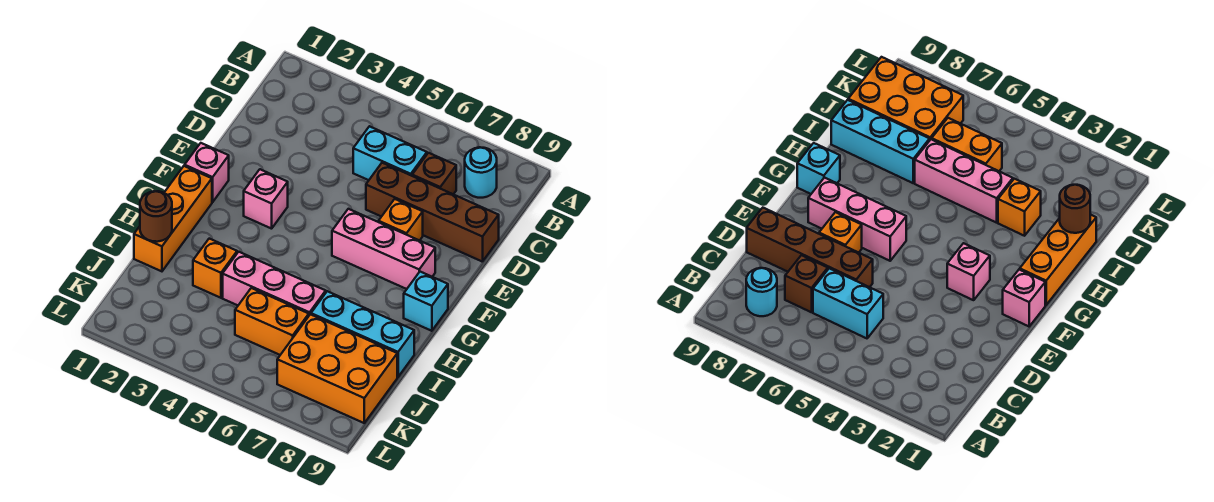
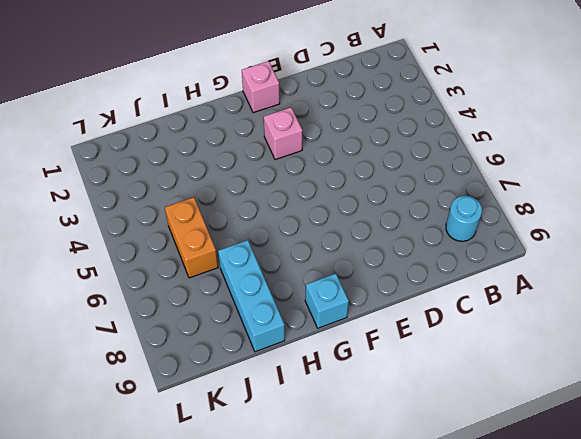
none -> cyan brick C5:C6 level 1
none -> brown brick C7 level 1
none -> brown brick D6:D9 level 1

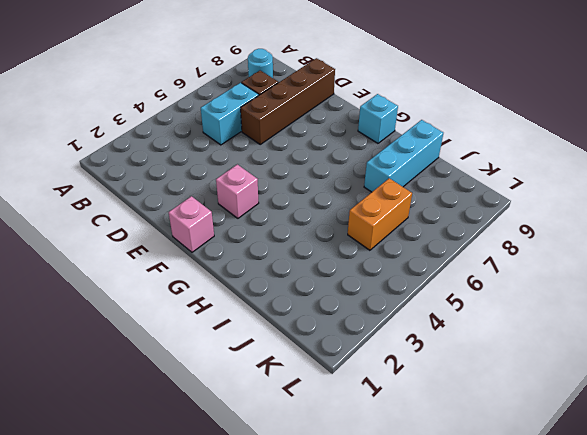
none -> orange brick E7 level 1
none -> pink brick F6:F8 level 1
none -> orange brick G1:I1 level 1

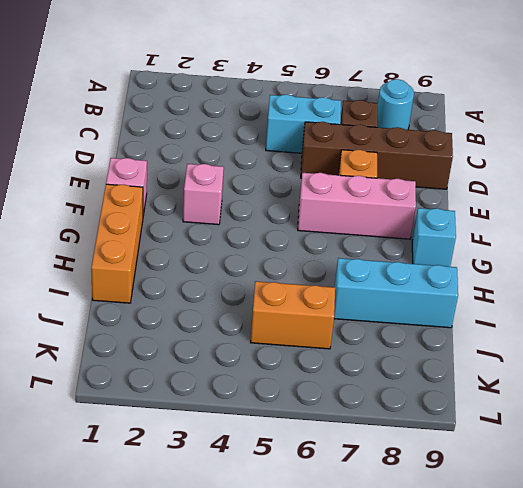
none -> orange brick I3 level 1
none -> pink brick I4:I6 level 1
none -> orange brick J7:K9 level 1

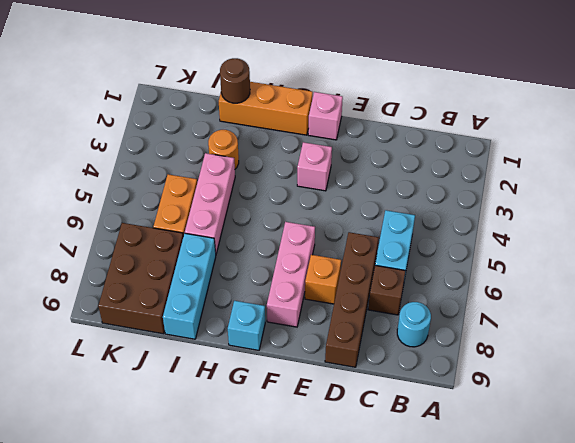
orange round brick I3 level 1 -> orange brick I3 level 1
brown brick J7:K9 level 1 -> orange brick J7:K9 level 1

